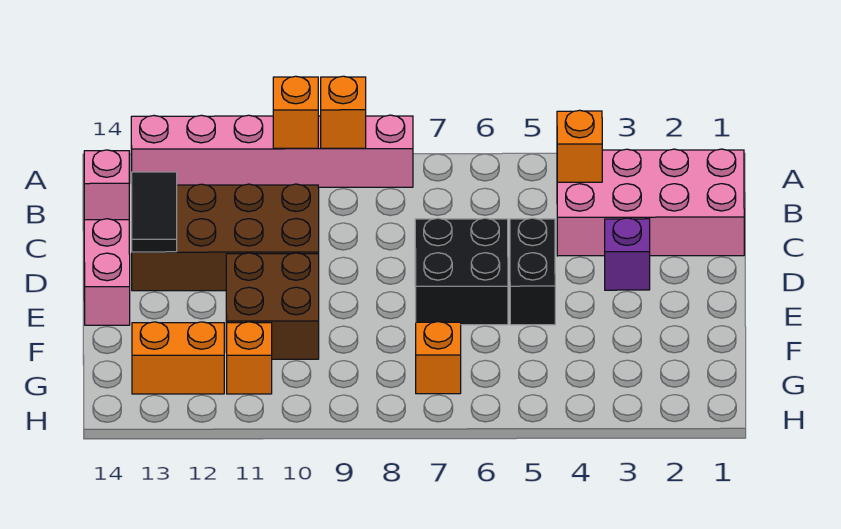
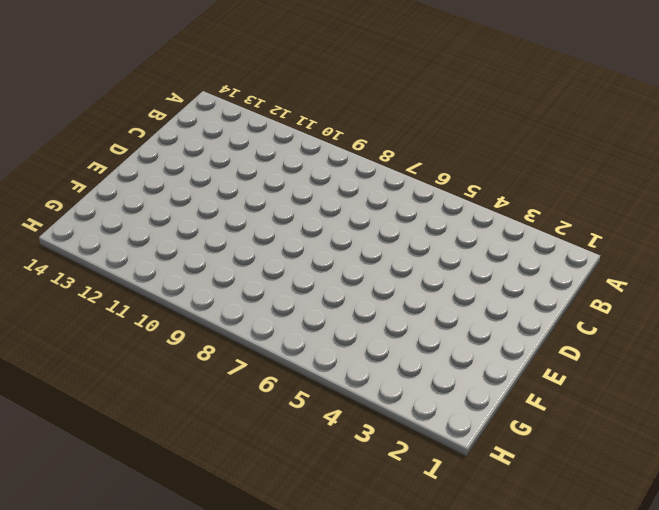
none -> pink brick A8:A13 level 1
none -> pink brick B1:C4 level 1
none -> pink brick B14 level 1

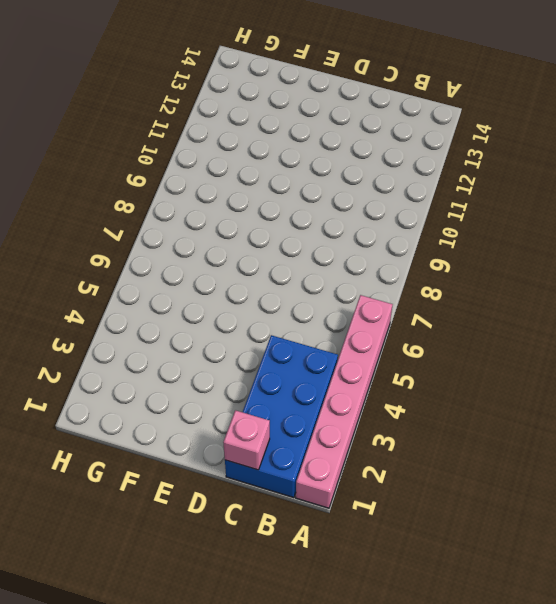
pink brick A1:A6 level 1 -> pink brick A8:A13 level 1
blue brick B1:C4 level 1 -> pink brick B1:C4 level 1
pink brick C1 level 2 -> pink brick B14 level 1
none -> brown brick C10:D13 level 1
none -> purple brick D3 level 1
none -> black brick D5:E5 level 1

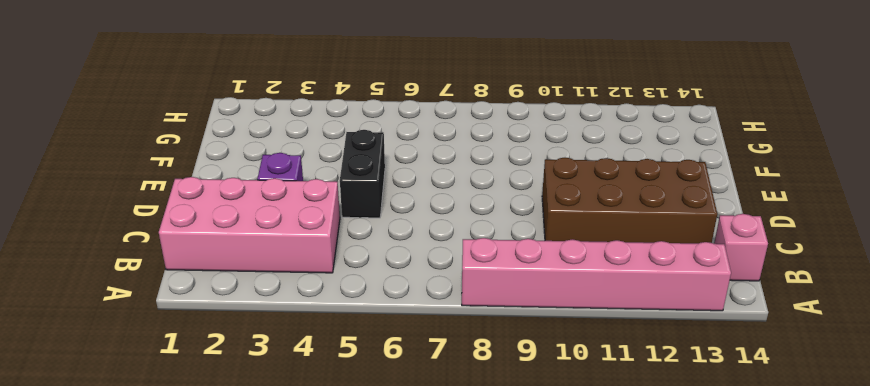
none -> black brick D6:E7 level 1
none -> pink brick D14:E14 level 1
none -> brown brick E10:F11 level 1

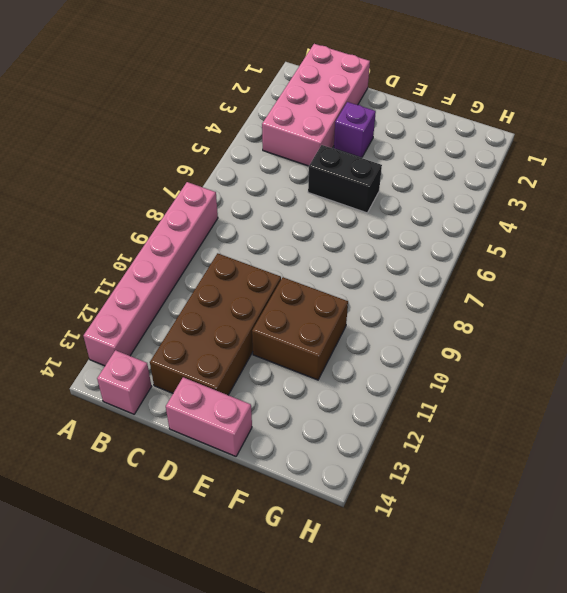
none -> black brick D6:E7 level 1
none -> orange brick G7 level 1
none -> orange brick G11 level 1

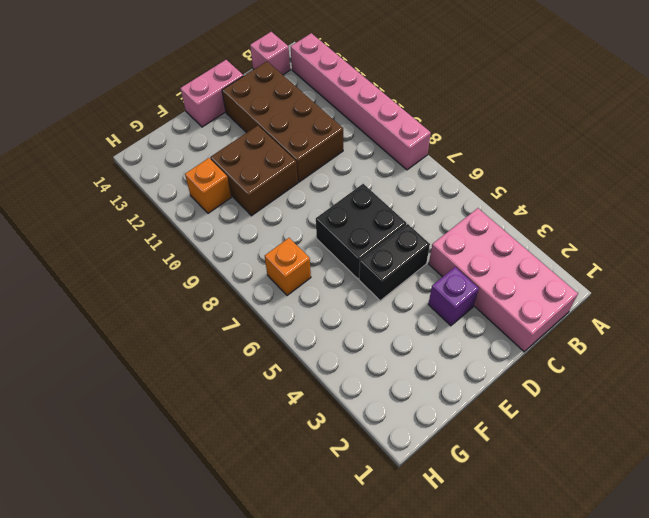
none -> orange brick G12:G13 level 1
none -> orange brick A9 level 2
none -> orange brick A10 level 2

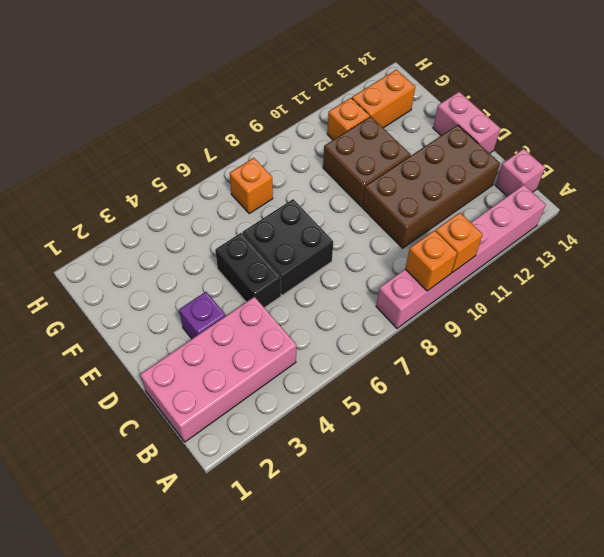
none -> orange brick B4 level 2
none -> black tile C13:D13 level 2

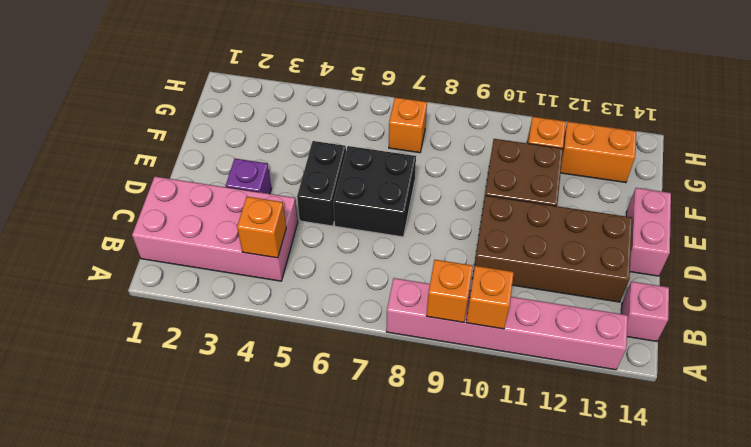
none -> black tile C13:D13 level 2

